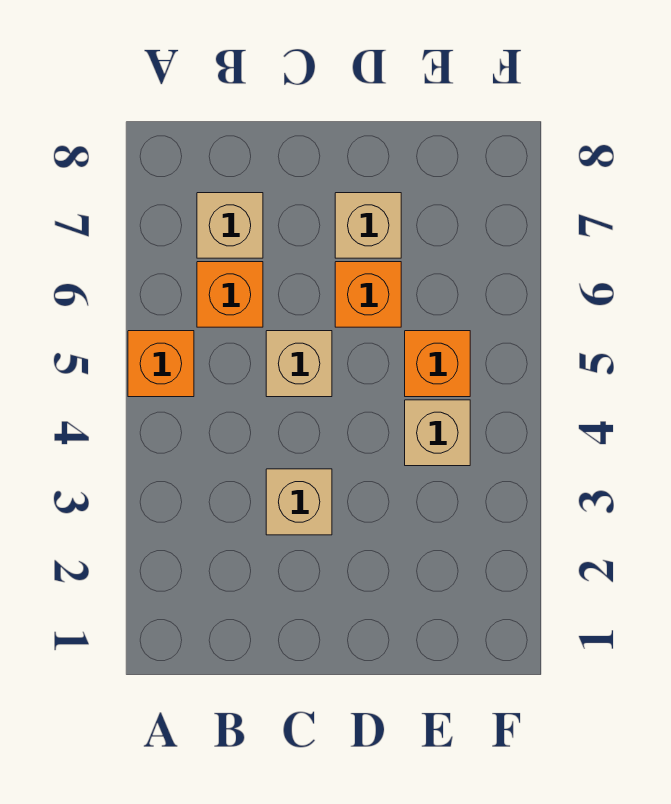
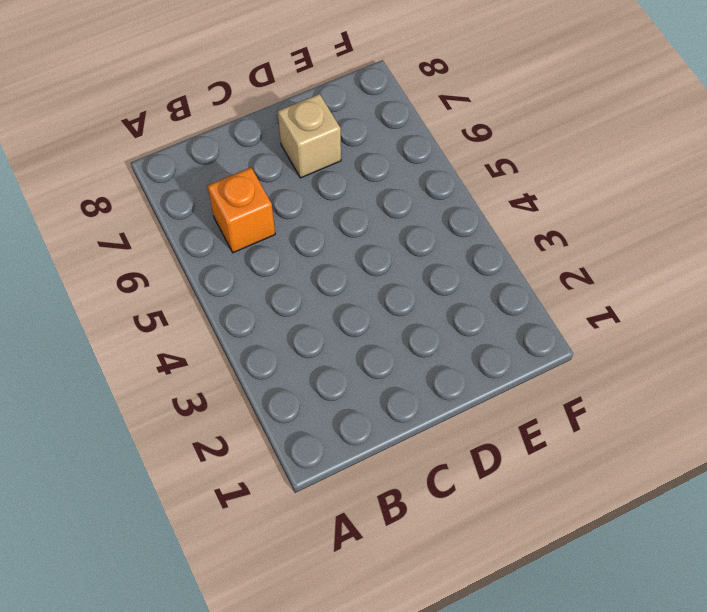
none -> orange brick A5 level 1
none -> tan brick B7 level 1

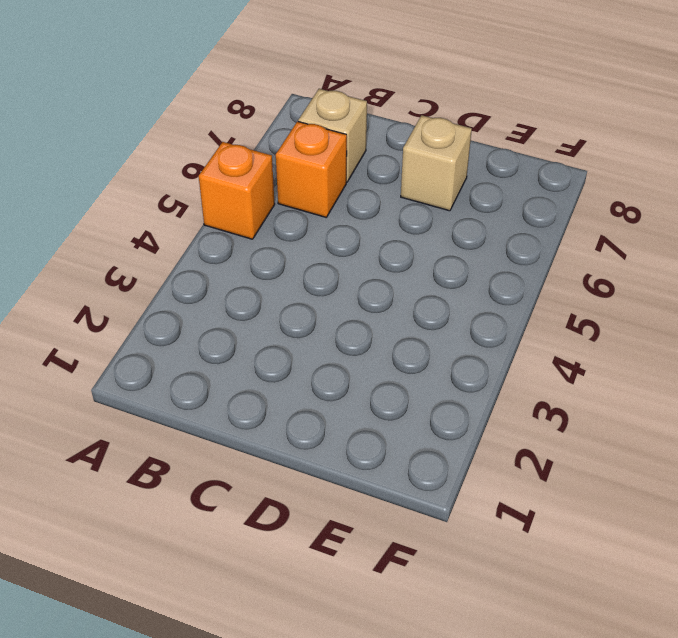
none -> tan brick C3 level 1
none -> tan brick C5 level 1

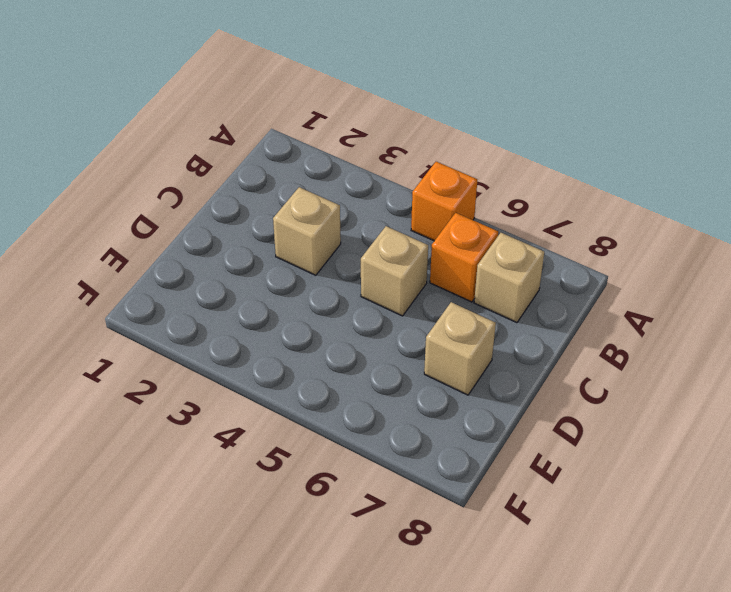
none -> orange brick D6 level 1
none -> tan brick E4 level 1

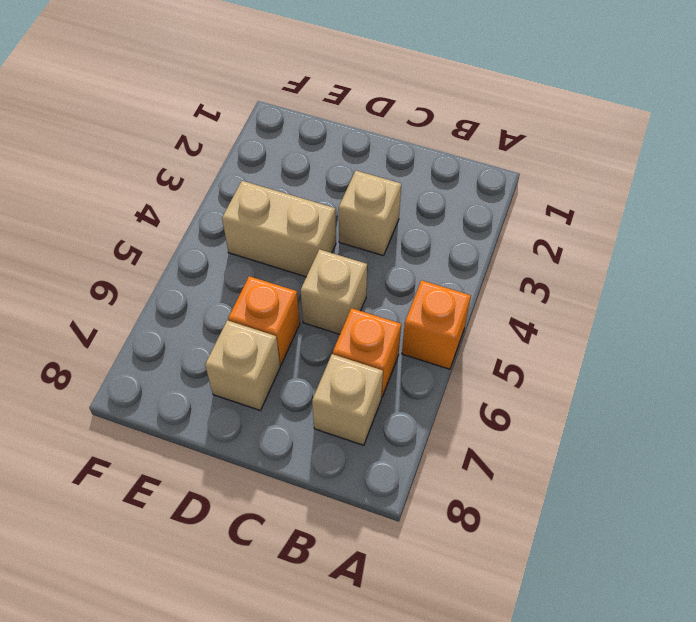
tan brick D4:E4 level 1 -> tan brick E4 level 1
none -> orange brick E5 level 1

